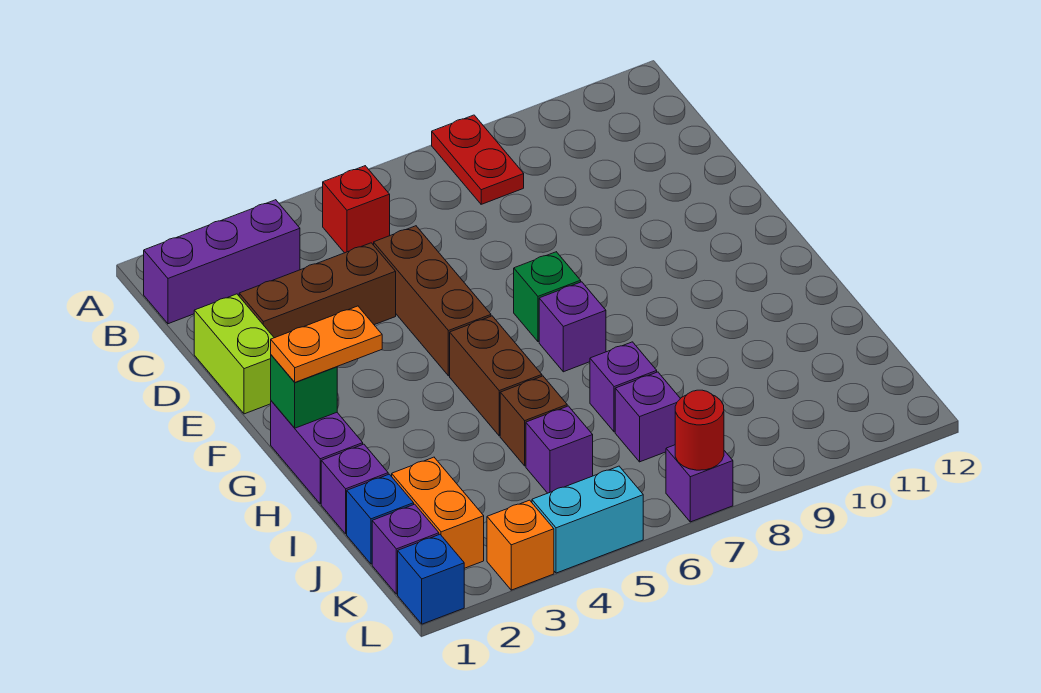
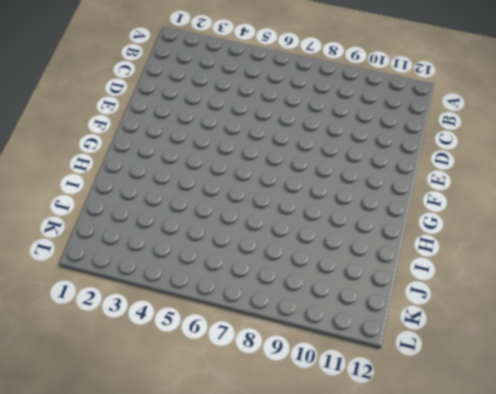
none -> red plate A8:B8 level 1
none -> purple brick B1:B3 level 1
none -> red brick B5 level 1

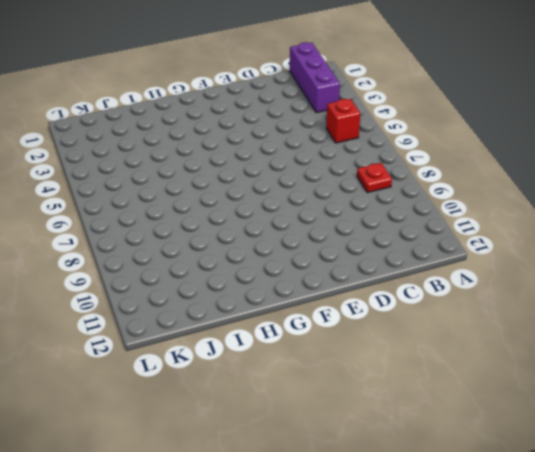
red plate B8 level 1 -> red plate A8:B8 level 1
none -> lime brick D1:E1 level 1
none -> brown brick D2:D4 level 1
none -> brown brick D5:F5 level 1

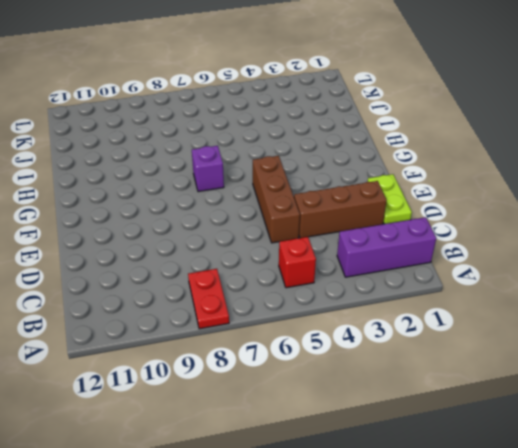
lime plate D1:E1 level 1 -> lime brick D1:E1 level 1
none -> green brick F7 level 1
none -> purple brick G1:H1 level 1
none -> brown brick G5:H5 level 1

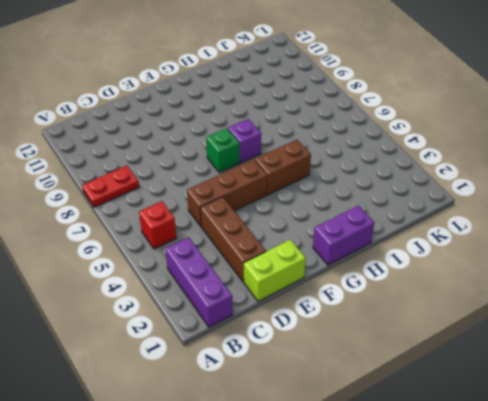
none -> purple brick I1 level 1
none -> brown brick I5 level 1
none -> purple brick I7 level 1

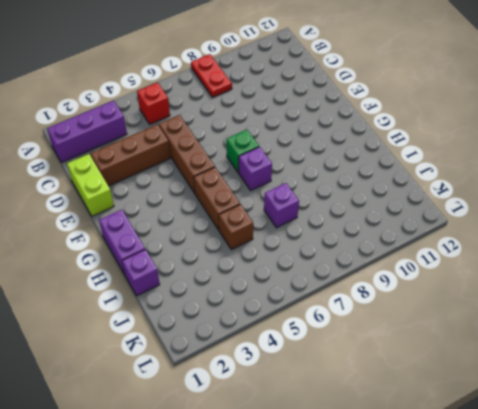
none -> blue brick J1 level 1
none -> orange brick J2:K2 level 1
none -> purple brick J5 level 1

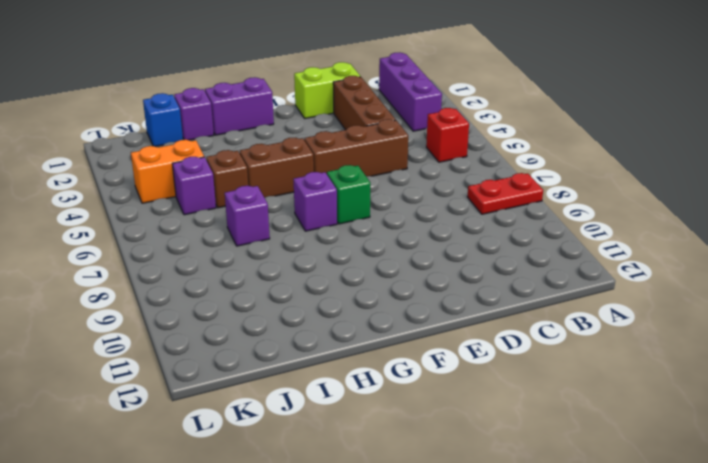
orange brick J4:K4 level 1 -> orange brick J2:K2 level 1
none -> purple brick J7 level 1
none -> purple brick K1 level 1
none -> blue brick L1 level 1

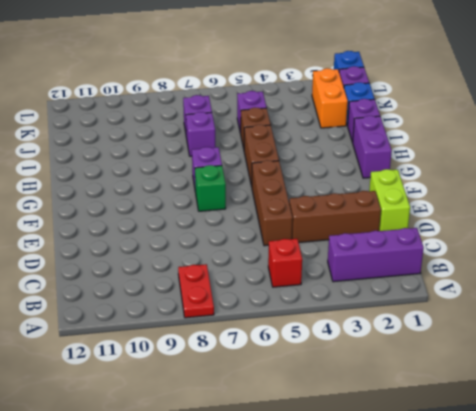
none -> orange brick L3 level 1
none -> cyan brick L4:L5 level 1
none -> purple brick L7 level 1

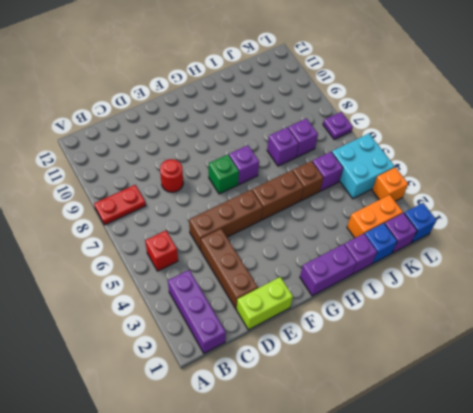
red round brick D8 level 1 -> red round brick L7 level 2
cyan brick K4:L5 level 1 -> cyan brick L4:L5 level 1
purple plate L7 level 1 -> purple brick L7 level 1
none -> green brick G1 level 2
none -> orange plate G1:G2 level 3

